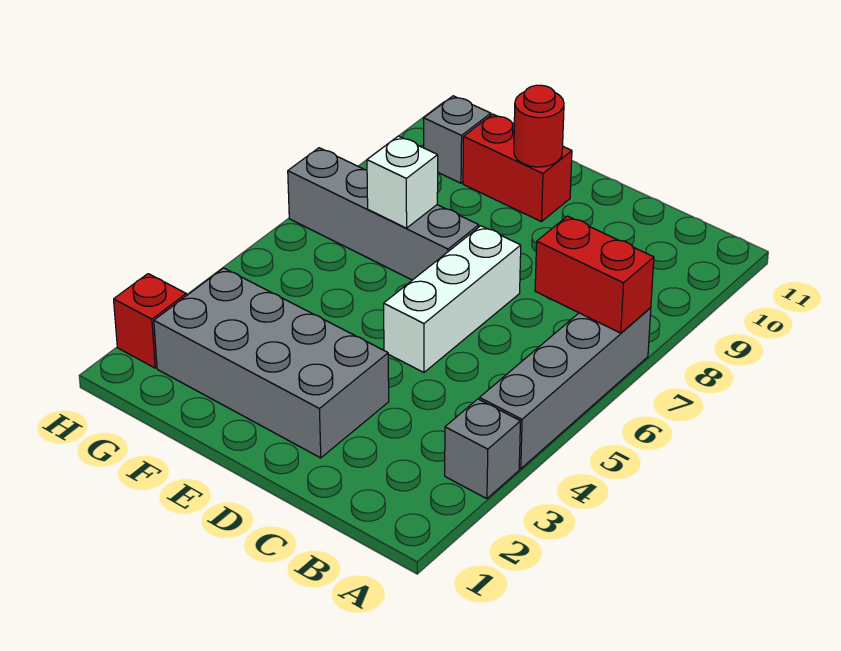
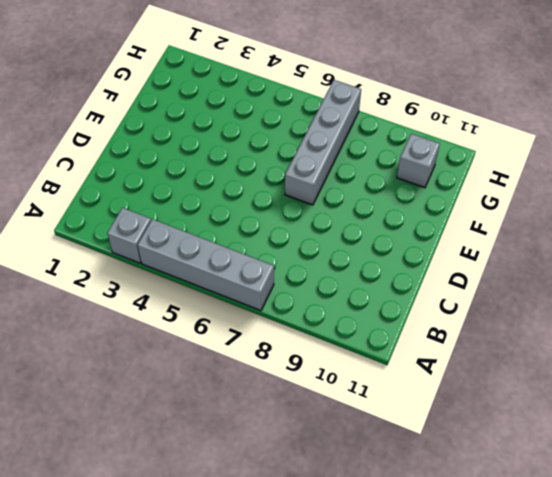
none -> grey brick D2:G3 level 1
none -> white brick D5:D7 level 1

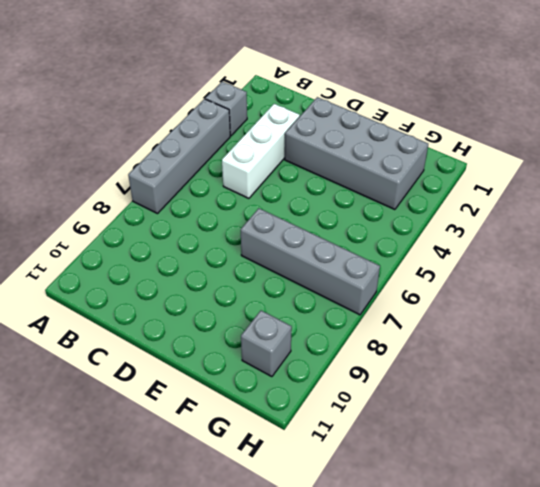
white brick C3:C5 level 1 -> white brick D5:D7 level 1
none -> red brick E10:F10 level 1
none -> red brick H2 level 1

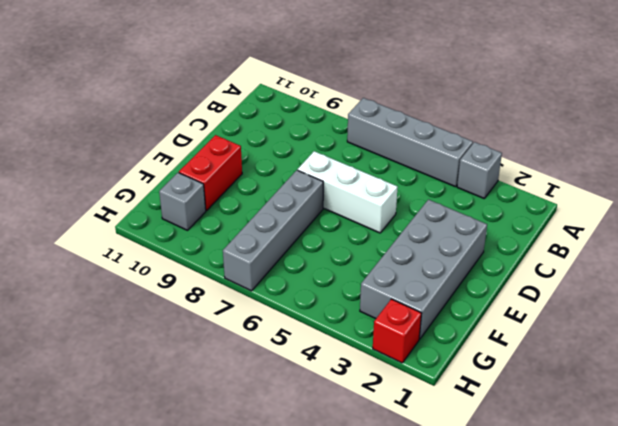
none -> red brick A7:B7 level 2
none -> red round brick E10 level 2

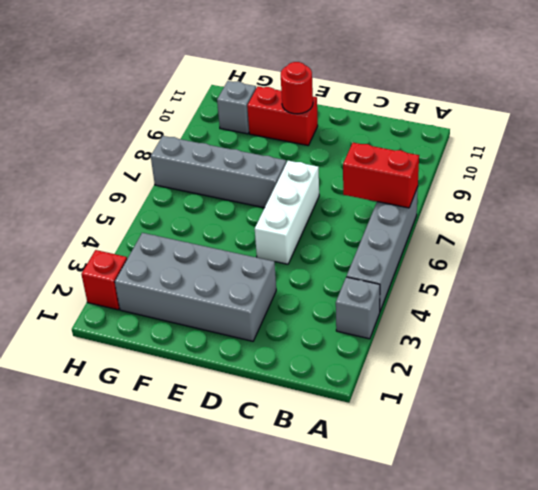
none -> white brick F7 level 2

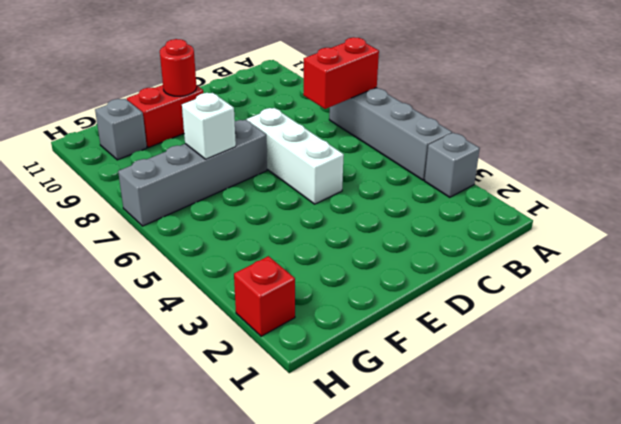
none -> grey brick D2:G3 level 1

